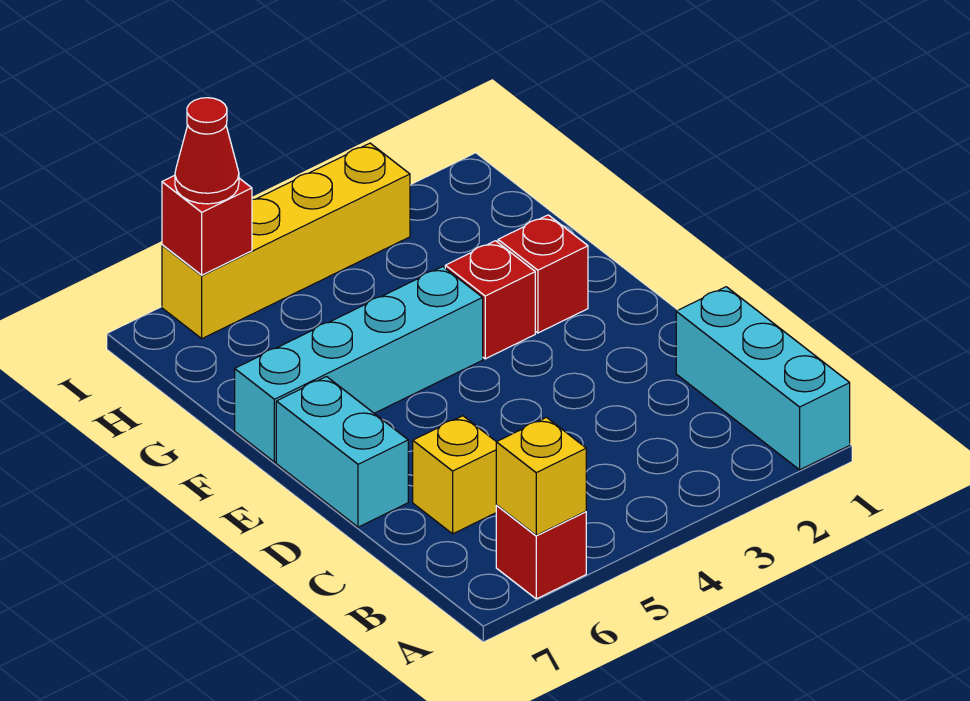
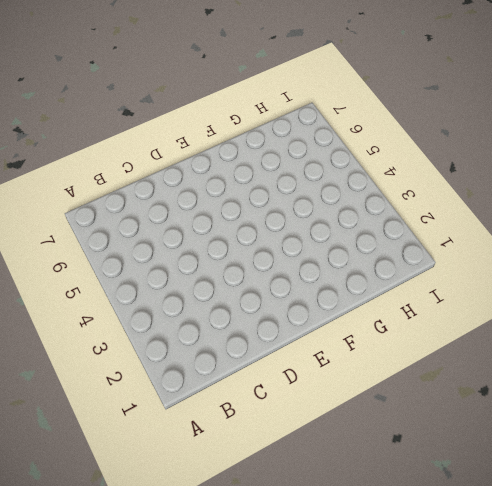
none -> cyan brick A1:C1 level 1
none -> red brick A6 level 1

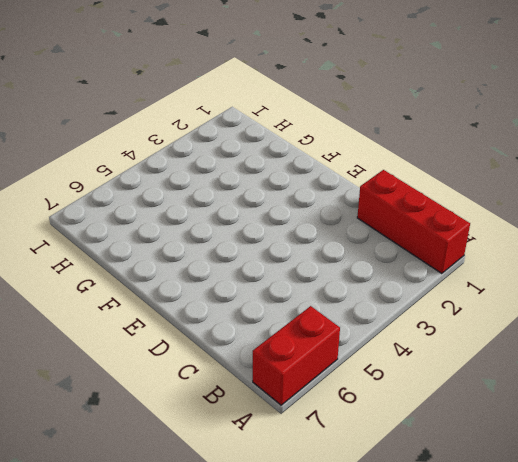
red brick A1:C1 level 1 -> cyan brick A1:C1 level 1
red brick A6:A7 level 1 -> red brick A6 level 1
none -> yellow brick C6 level 1
none -> cyan brick D7:E7 level 1

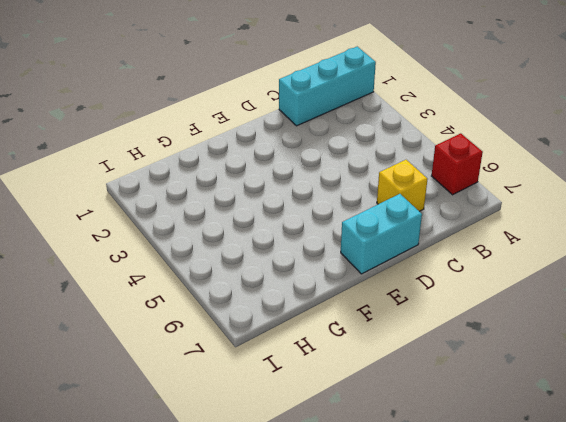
none -> red brick F2 level 1
none -> red brick F3 level 1

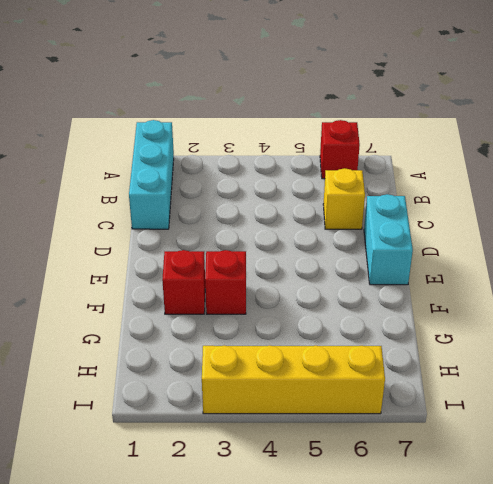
none -> cyan brick F4:F7 level 1
none -> yellow brick A6 level 2

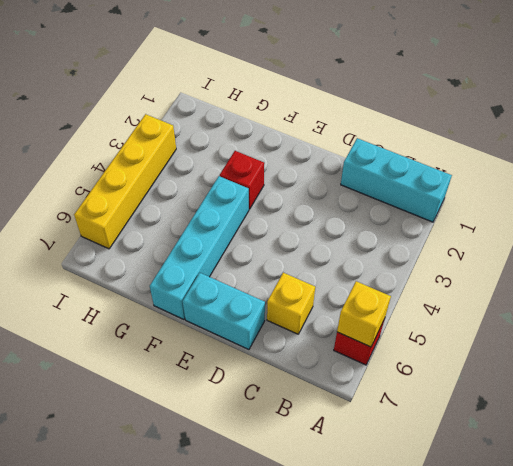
none -> red brick F2 level 1
none -> red brick I6 level 2

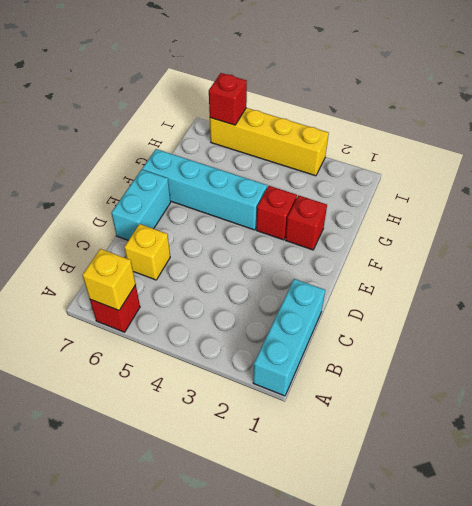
none -> red cone I6 level 3

